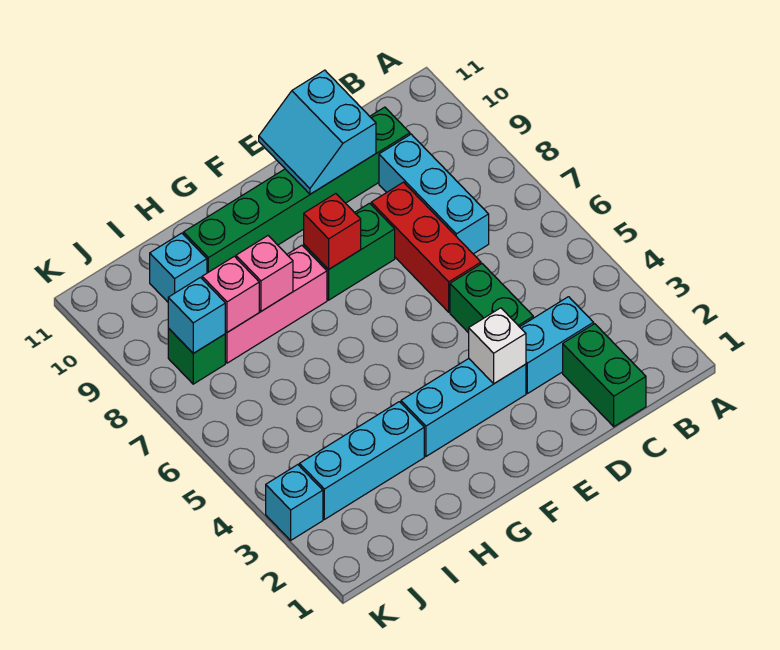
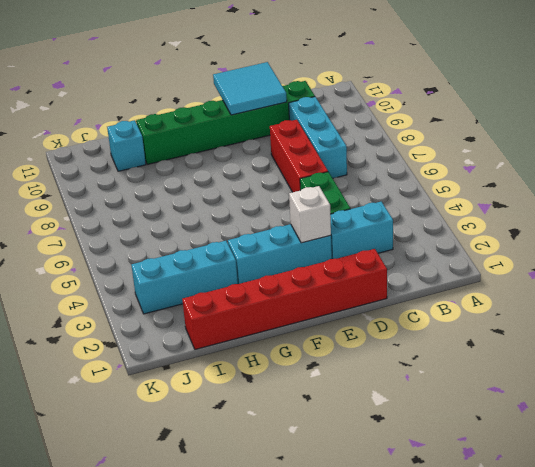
red brick D1:I1 level 1 -> none
cyan tile D10:E11 level 2 -> cyan slope D10:E11 level 2 top D
none -> green brick C1:C2 level 1
none -> green brick E8:F8 level 1
none -> pink brick G8:I8 level 1

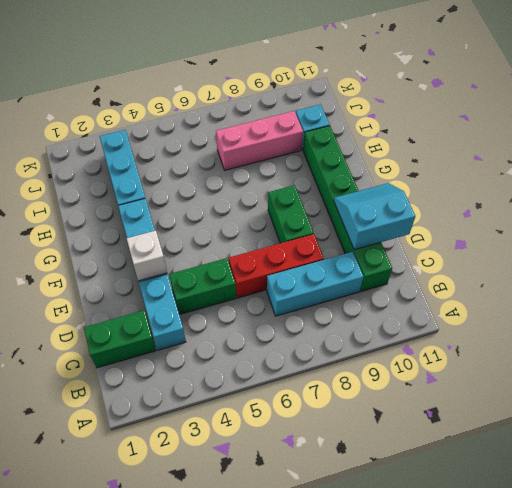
pink brick I7:I9 level 1 -> pink brick G8:I8 level 1
none -> green brick J8 level 1
none -> cyan brick K3 level 1
none -> red brick F8 level 2

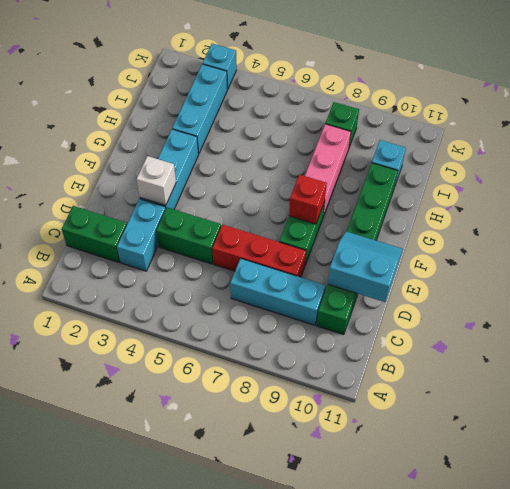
none -> pink brick H8 level 2
none -> pink brick I8 level 2
none -> cyan brick J8 level 2

